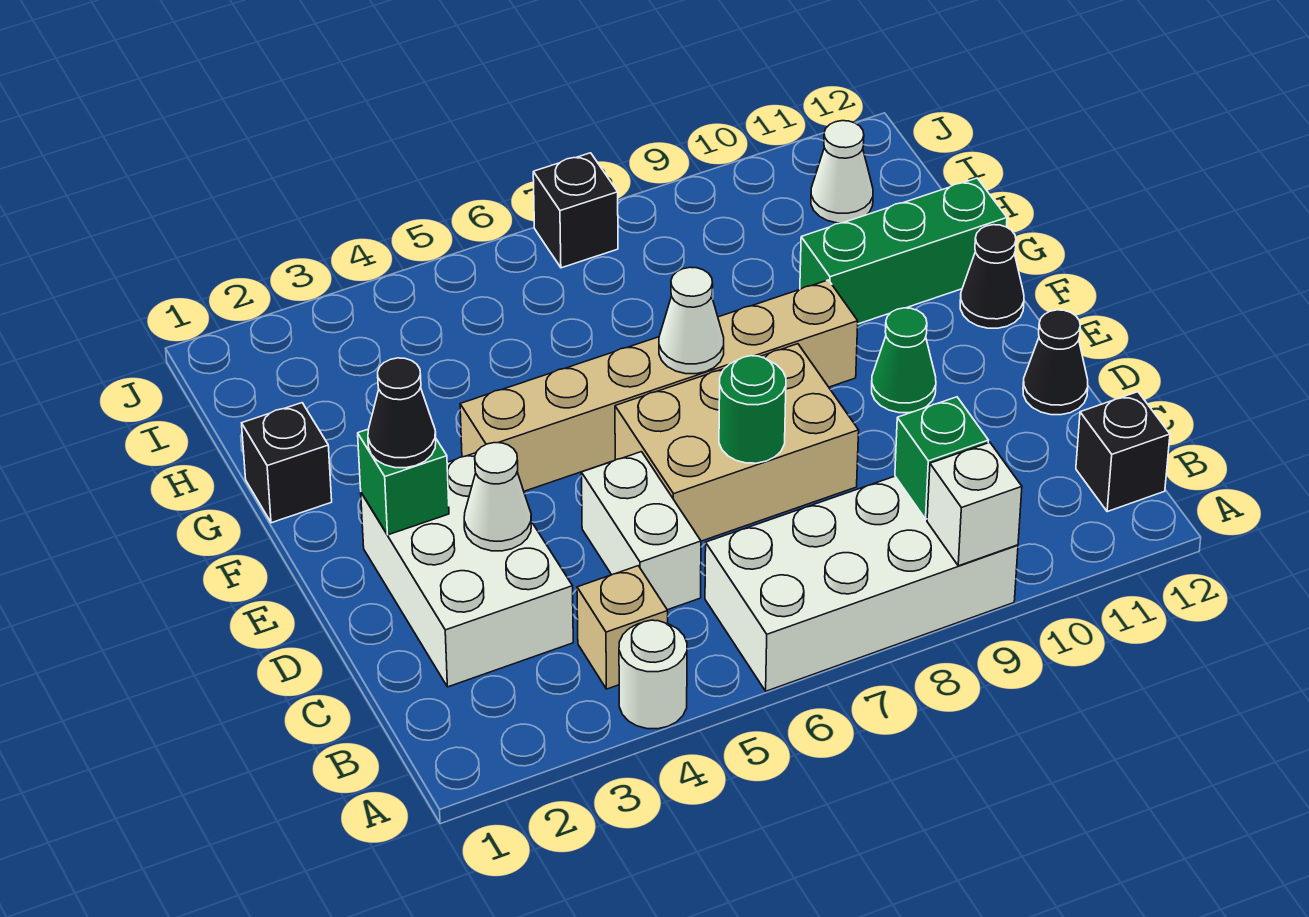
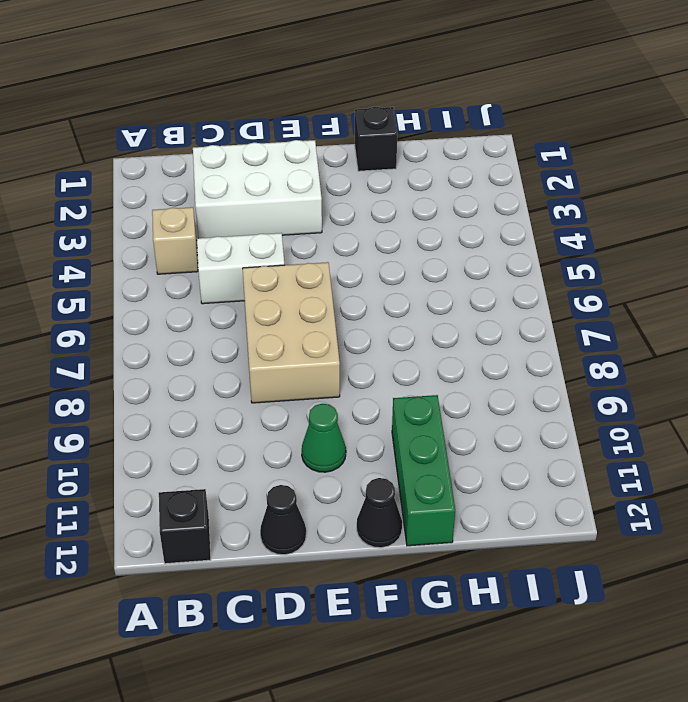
none -> white round brick A4 level 1
none -> white brick A6:B9 level 1
none -> tan brick F4:F9 level 1

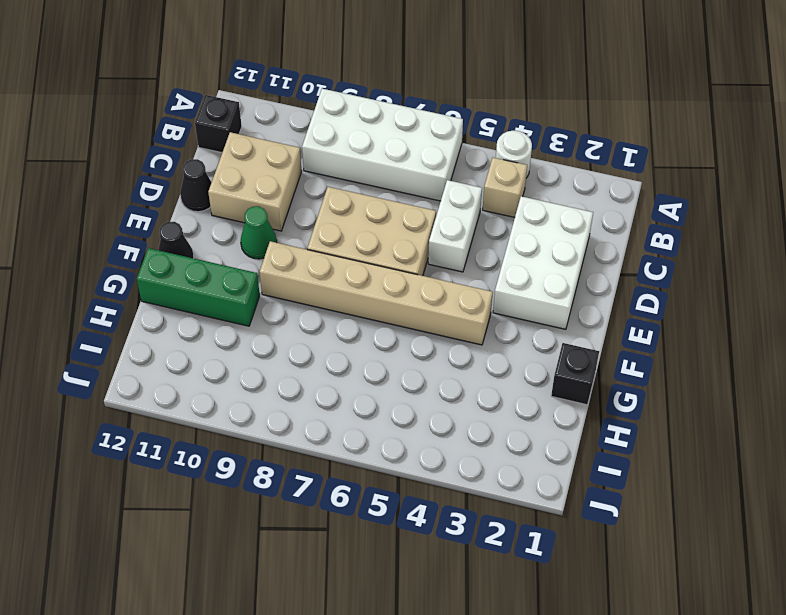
tan brick C10:D11 level 1 -> none
none -> white cone I11 level 1
none -> black brick J7 level 1
none -> white brick A9 level 2

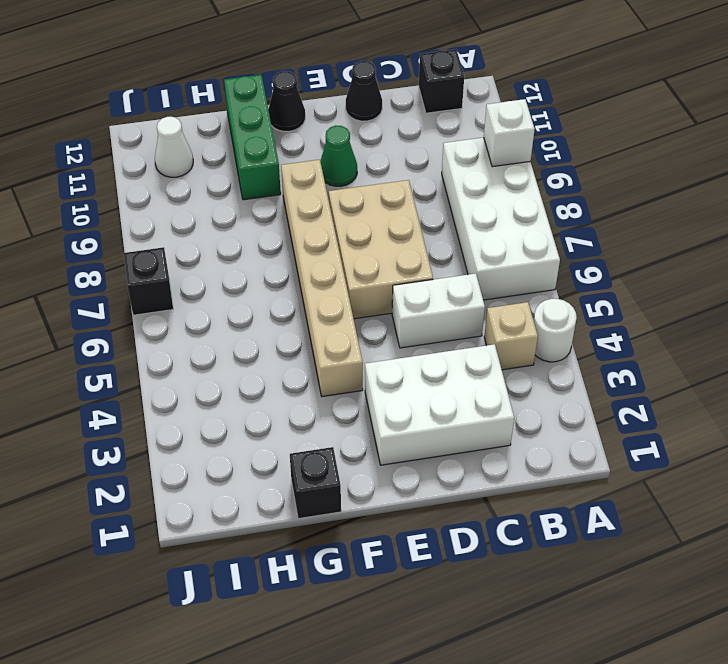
none -> green brick B9 level 2
none -> white cone D3 level 2
none -> green round brick D7 level 2

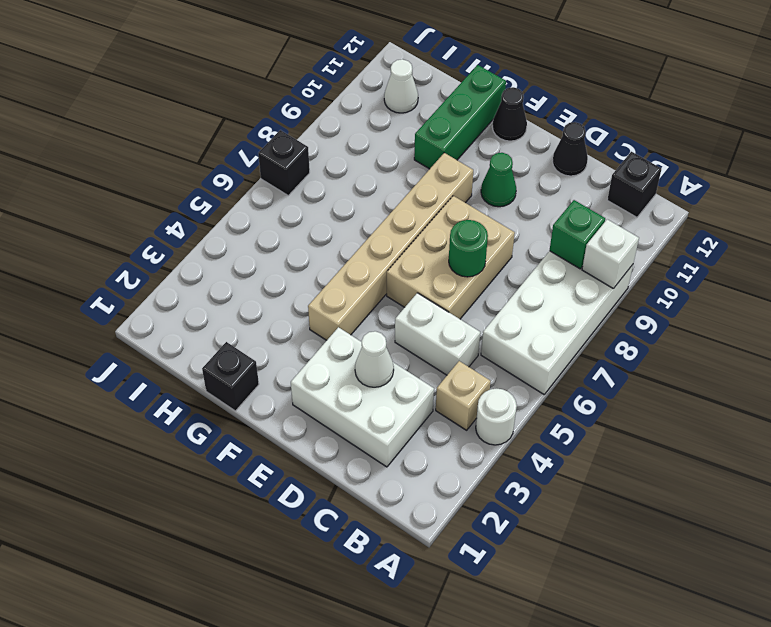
none -> green brick E2 level 2
none -> white cone F7 level 2
none -> black cone E2 level 3

